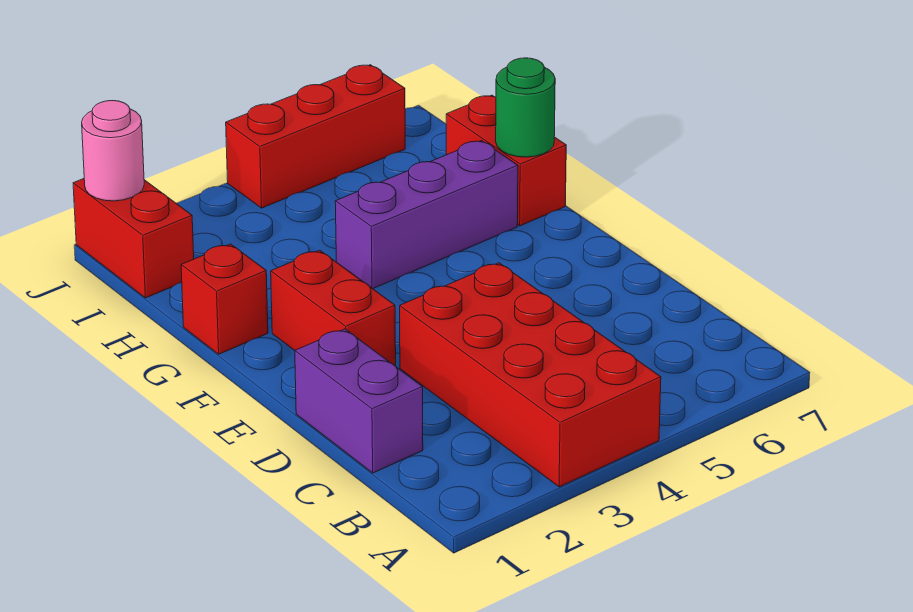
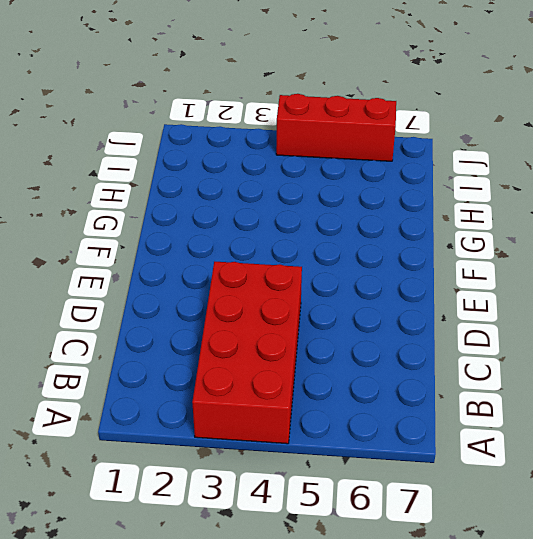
none -> purple brick C1:D1 level 1
none -> red brick E2:F2 level 1

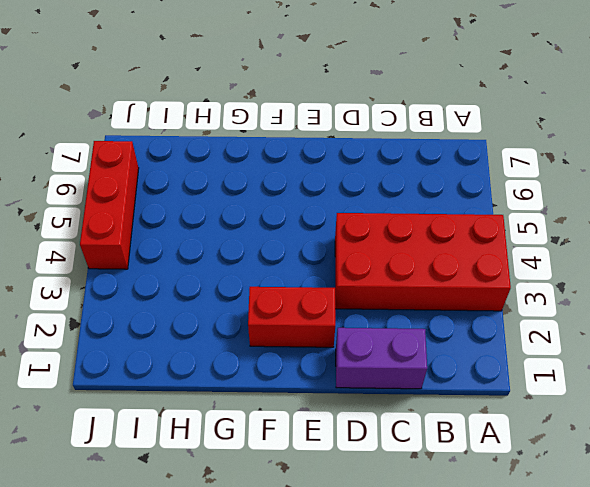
none -> red brick G1 level 1
none -> purple brick G4:G6 level 1

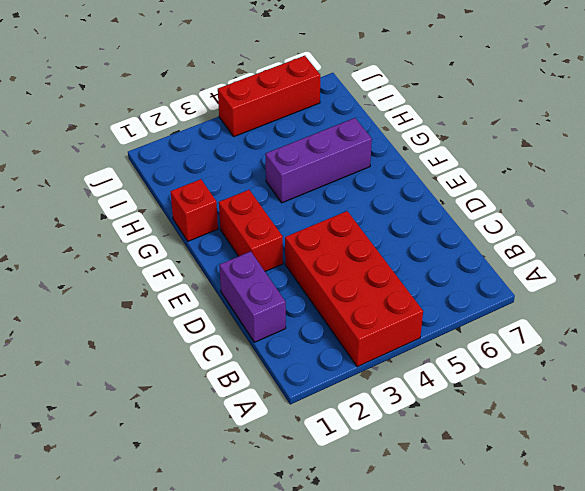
none -> red brick G7:H7 level 1
none -> red brick I1:J1 level 1

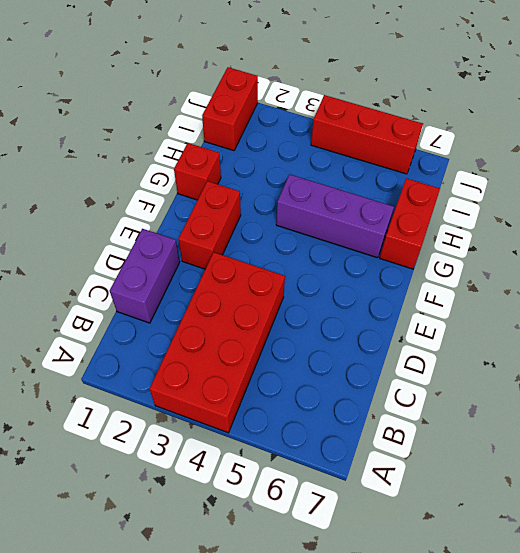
none -> green round brick G7 level 2
none -> pink round brick J1 level 2

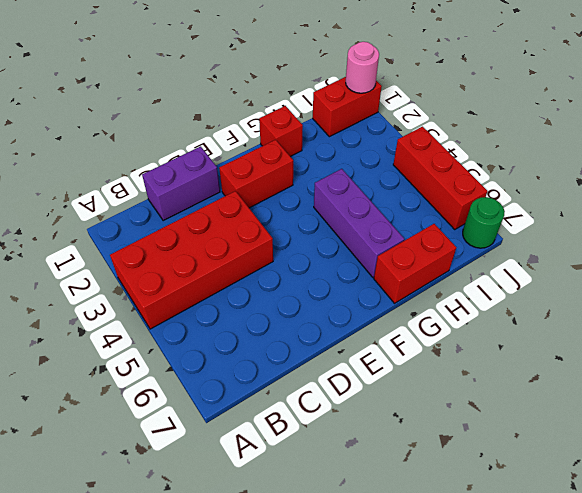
green round brick J7 level 1 -> green round brick G7 level 2

